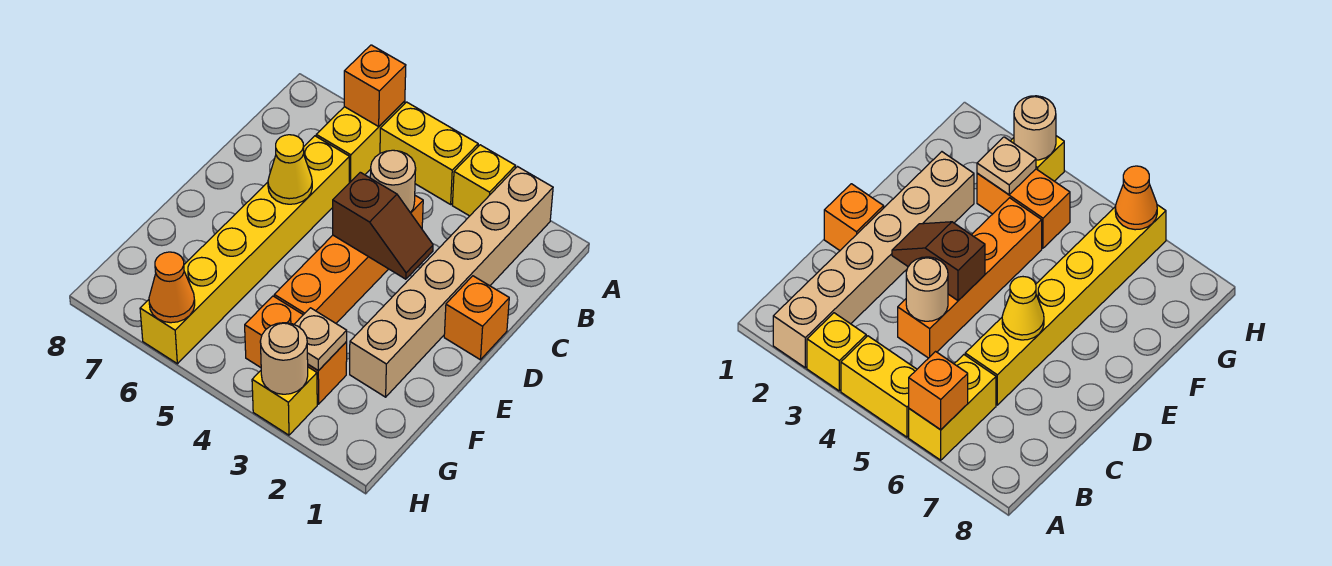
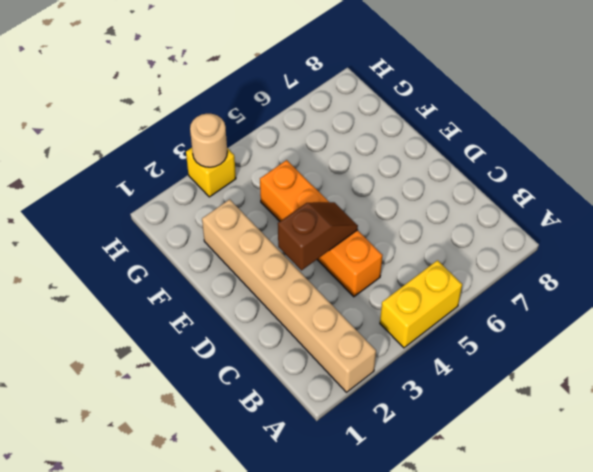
brown slope D3:D4 level 2 top 3 -> brown slope D3:D4 level 2 top 4
none -> yellow brick A3 level 1
none -> yellow brick A6:B6 level 1
none -> yellow brick C6:H6 level 1

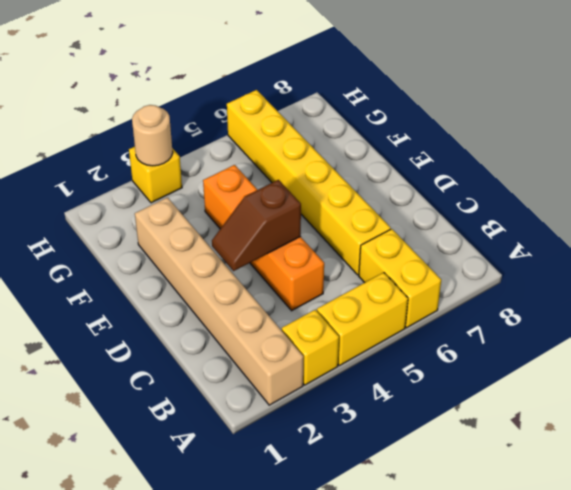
none -> orange brick D1 level 1
none -> orange brick G3:G4 level 1
none -> orange brick A6 level 2

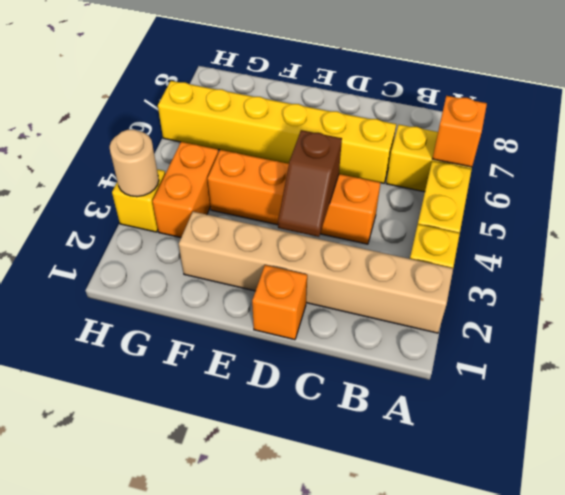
none -> tan round brick C4 level 2
none -> yellow cone D6 level 2
none -> tan plate G3 level 2

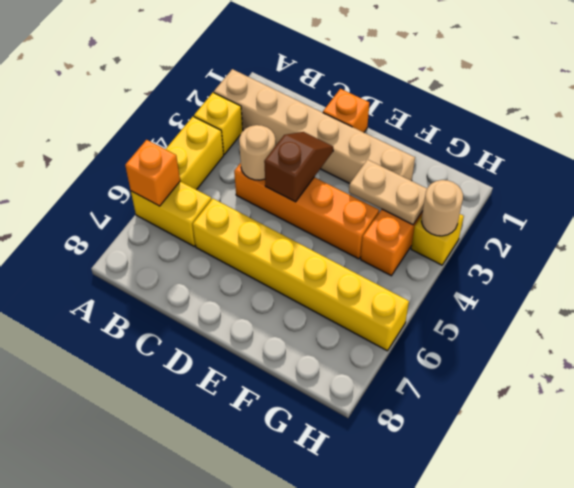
tan plate F3:G3 level 2 -> tan plate G3 level 2
none -> yellow cone D6 level 2
none -> orange cone H6 level 2

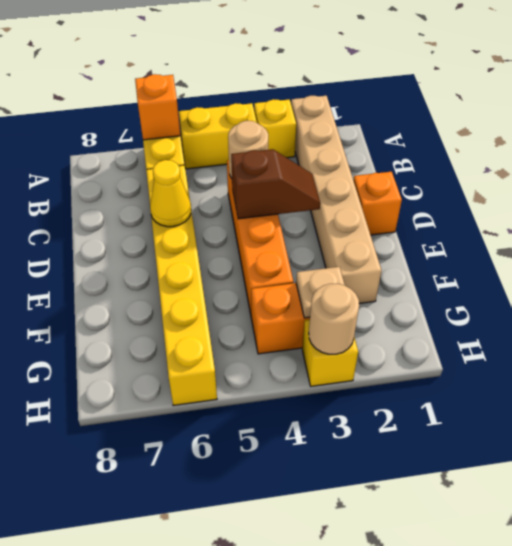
none -> orange cone H6 level 2

